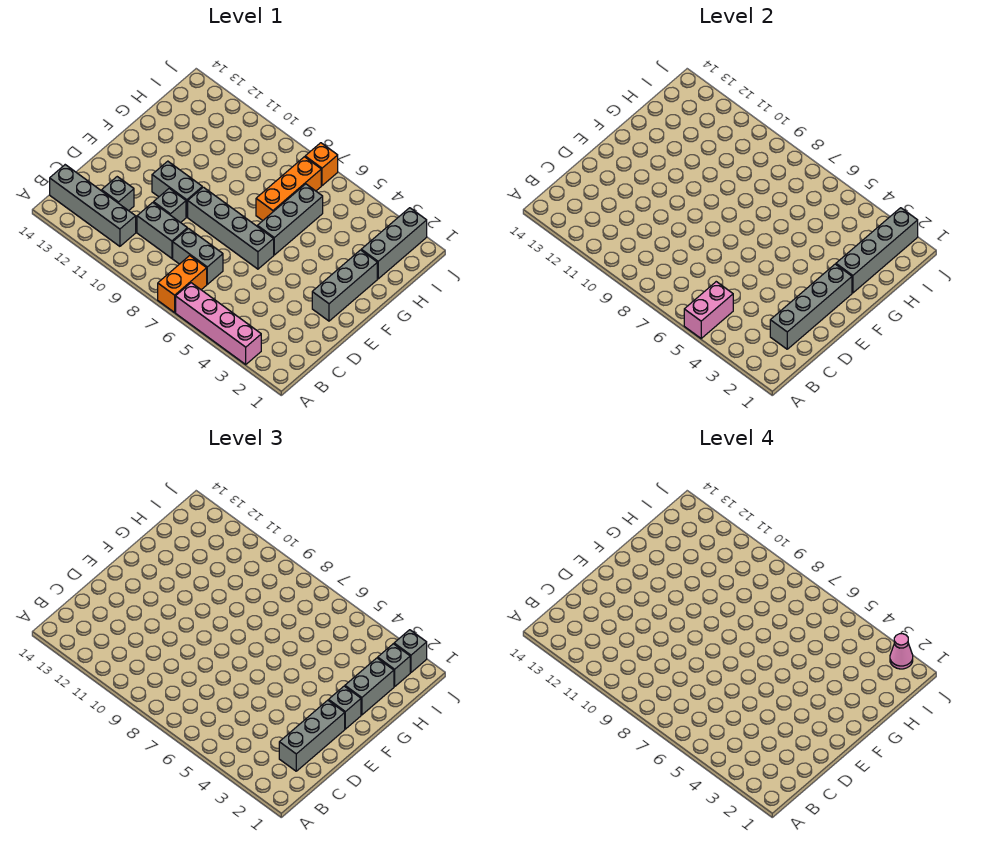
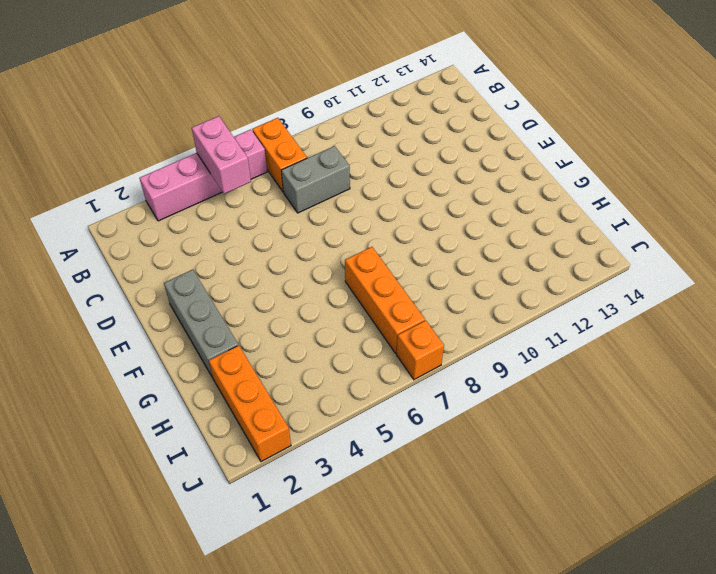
orange brick H2:J2 level 1 -> grey brick H2:J2 level 1
none -> grey brick B11:B14 level 1
none -> grey brick C9:C10 level 1
none -> grey brick C12 level 1

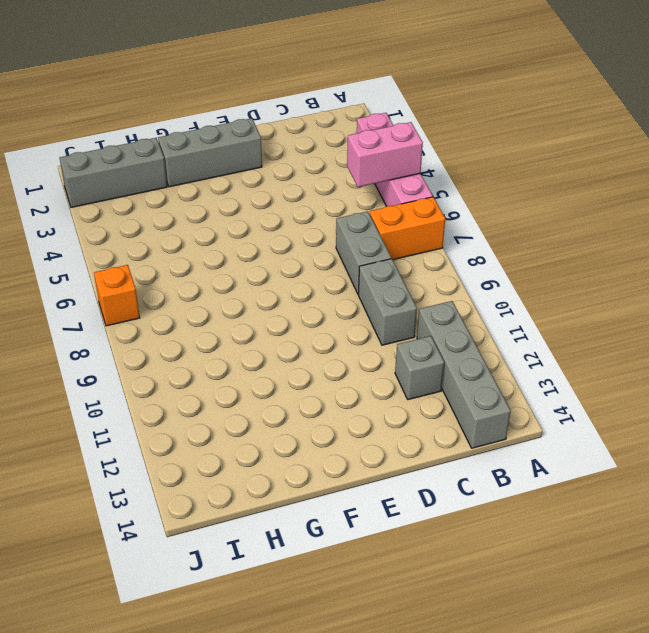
none -> grey brick D10 level 1
none -> grey brick E6:E9 level 1
none -> grey brick E10:E11 level 1

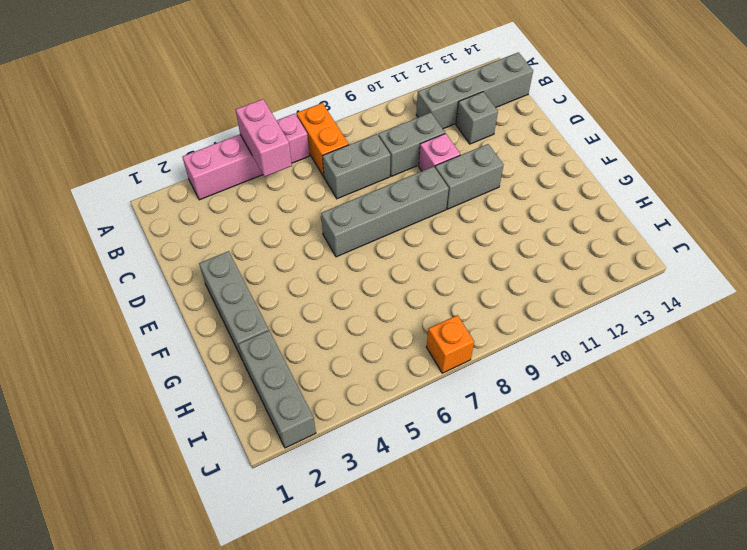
pink brick D10 level 1 -> grey brick D10 level 1
none -> grey brick F6:H6 level 1
none -> orange brick G7:I7 level 1
none -> grey brick C2:F2 level 2

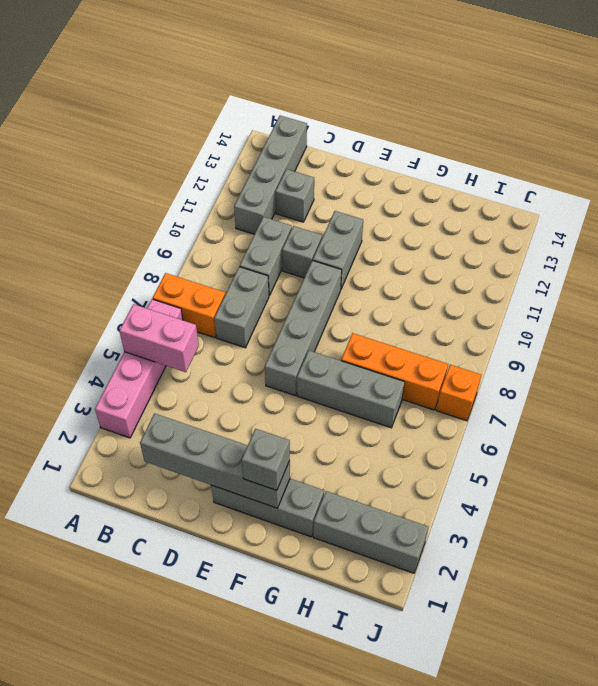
none -> grey brick G2:J2 level 2
none -> grey brick C2:E2 level 3
none -> grey brick G2:H2 level 3

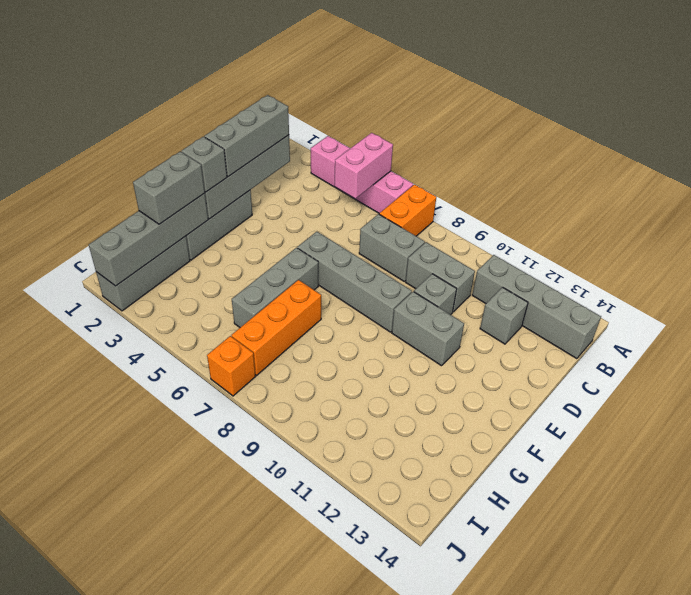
none -> grey brick I2 level 3
none -> grey brick J2 level 3
none -> pink cone J2 level 4

